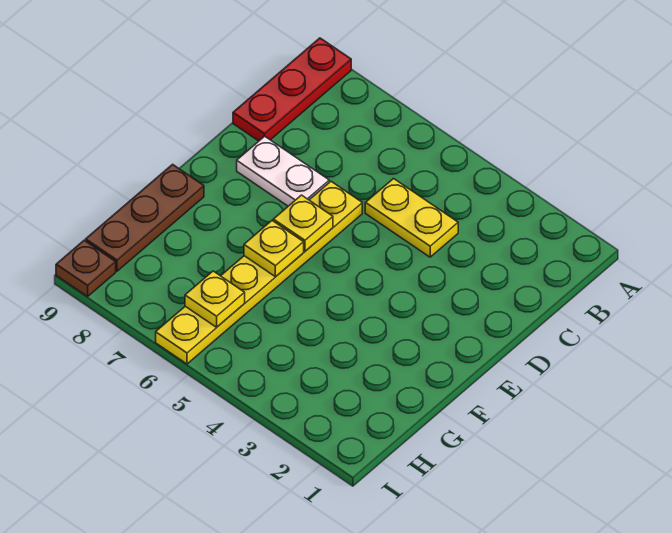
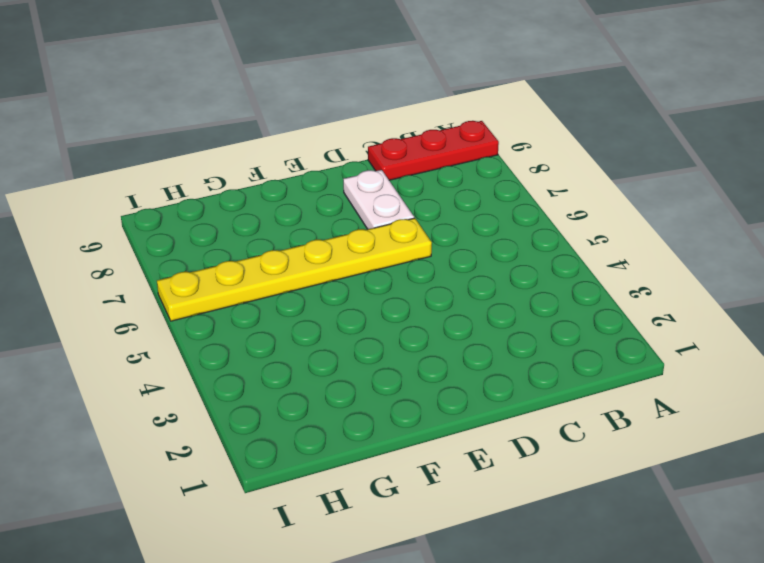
none -> yellow plate C4:C5 level 1
none -> brown plate F9:H9 level 1

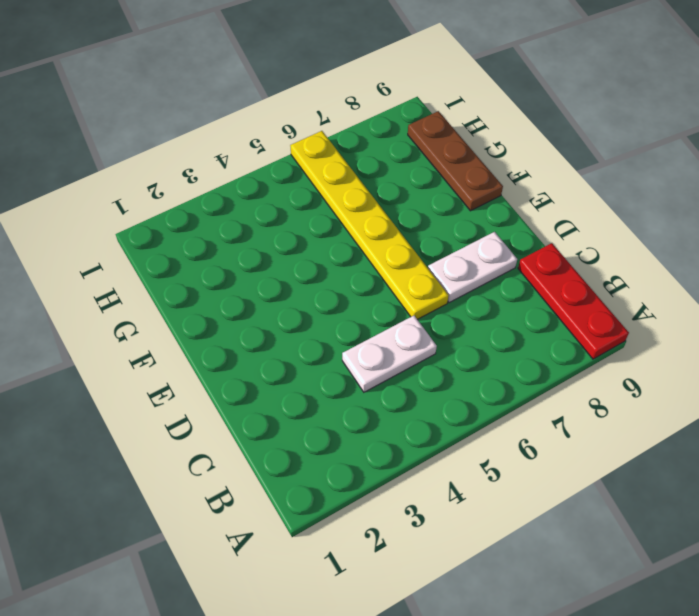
white plate C4:C5 level 1 -> yellow plate C4:C5 level 1
none -> brown plate I9 level 1
none -> yellow plate E6 level 2

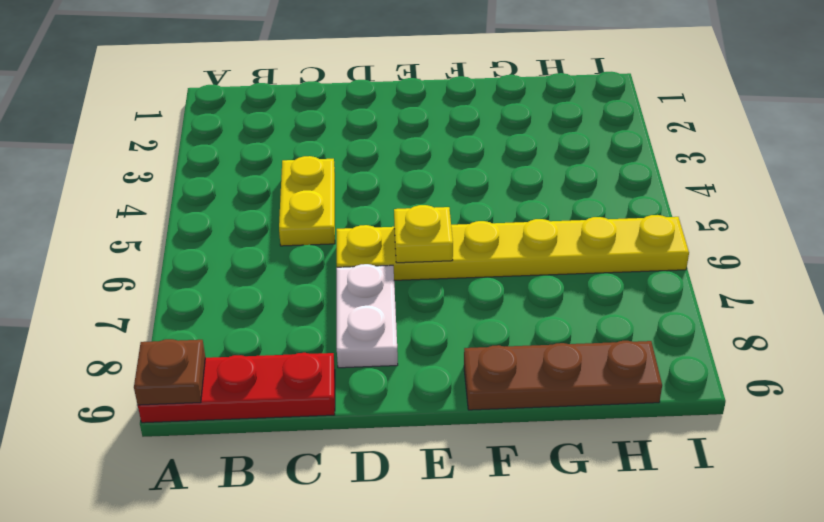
brown plate A9 level 2 -> brown plate I9 level 1
none -> yellow plate F6 level 2
none -> yellow plate H6 level 2

